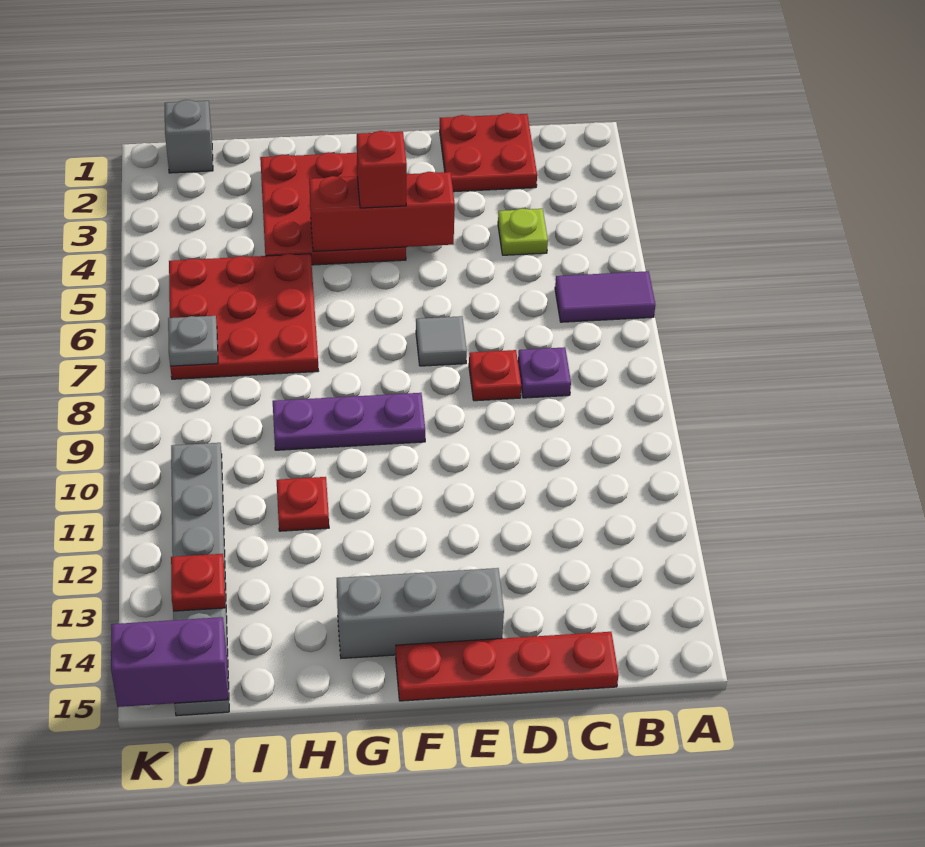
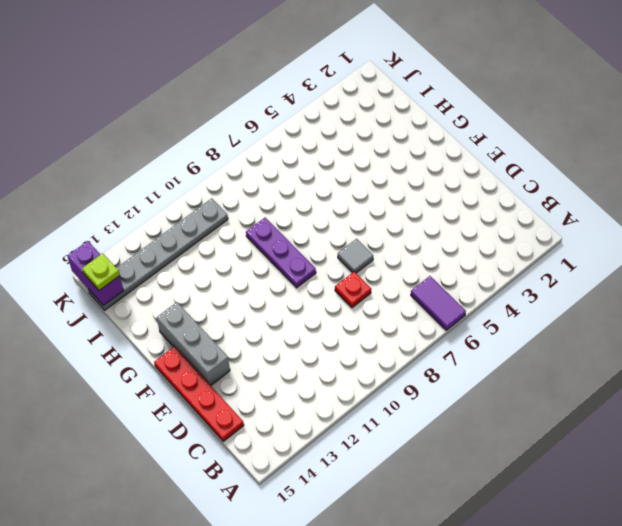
lime plate J15 level 3 -> lime plate C4 level 1
none -> red plate C1:D2 level 1
none -> purple plate C8 level 1
none -> red plate F2:H4 level 1

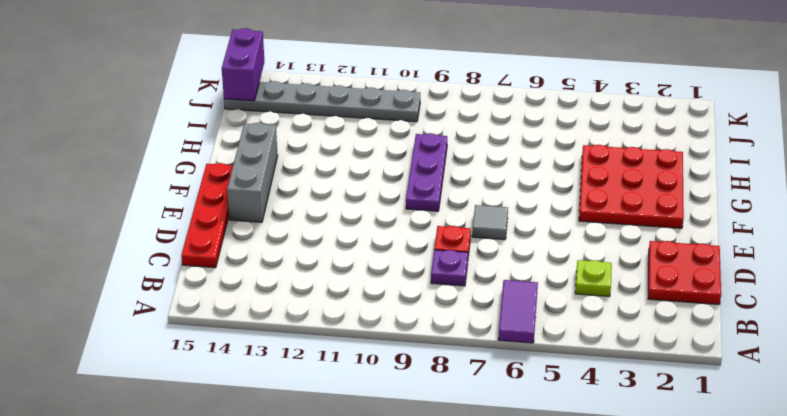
none -> red plate H5:J7 level 1
none -> red plate H11 level 1
none -> grey brick J1 level 1

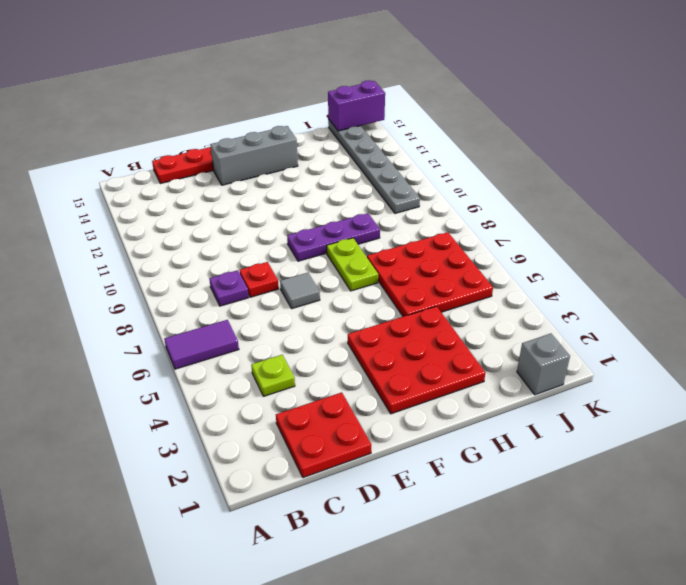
lime plate G7:G8 level 1 -> none
none -> red plate H11 level 1
none -> red brick E4:G4 level 2
none -> grey plate J7 level 2

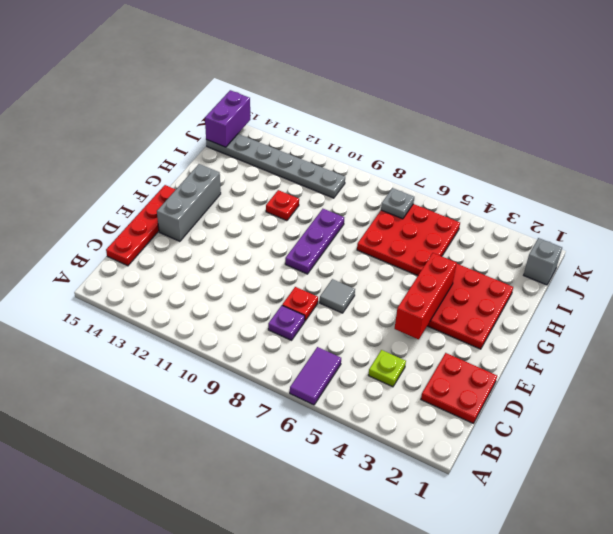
none -> red plate J13 level 2
none -> red brick F4 level 3

